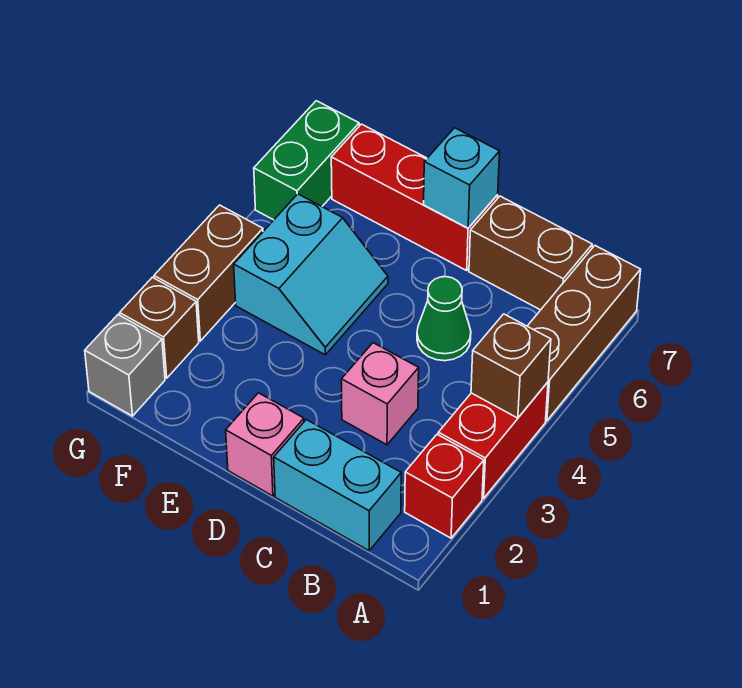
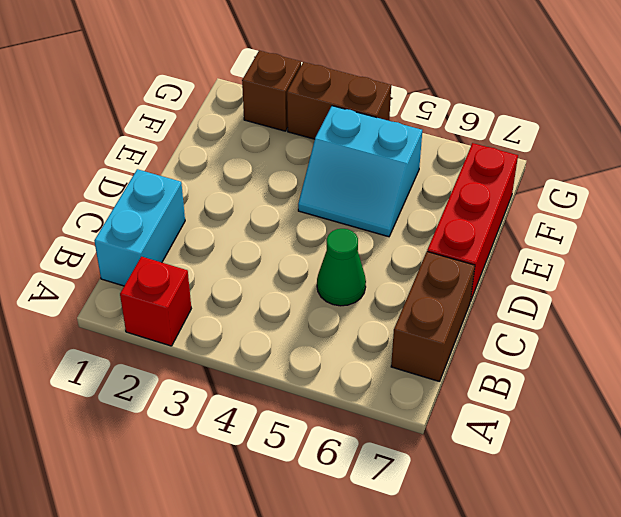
none -> red brick A3:A4 level 1
none -> brown brick A5:A7 level 1
none -> pink brick C3 level 1

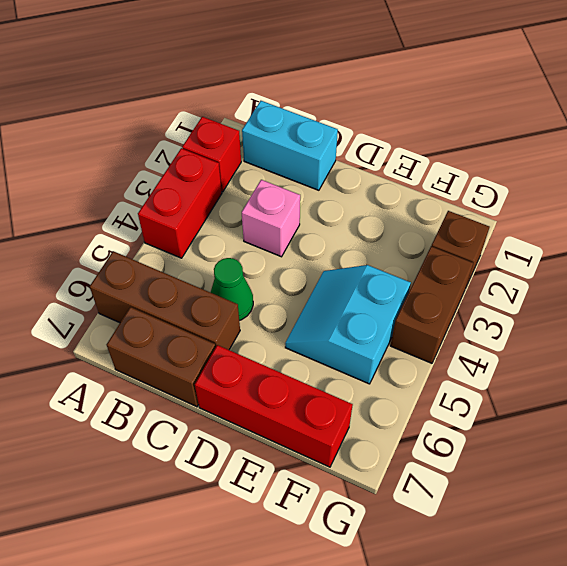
brown brick A6:C6 level 1 -> brown brick A5:A7 level 1
none -> pink brick D1 level 1
none -> grey brick G1 level 1
none -> green brick G6:G7 level 1

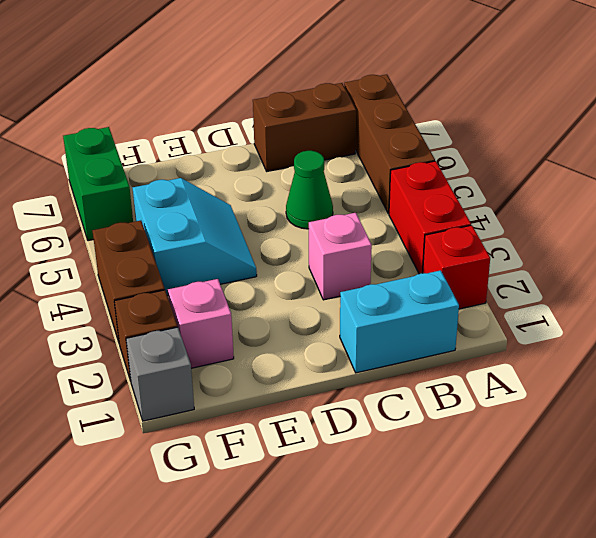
pink brick F2 level 1 -> pink brick D1 level 1
none -> red brick D7:F7 level 1
none -> brown brick A4 level 2
none -> cyan brick D7 level 2

